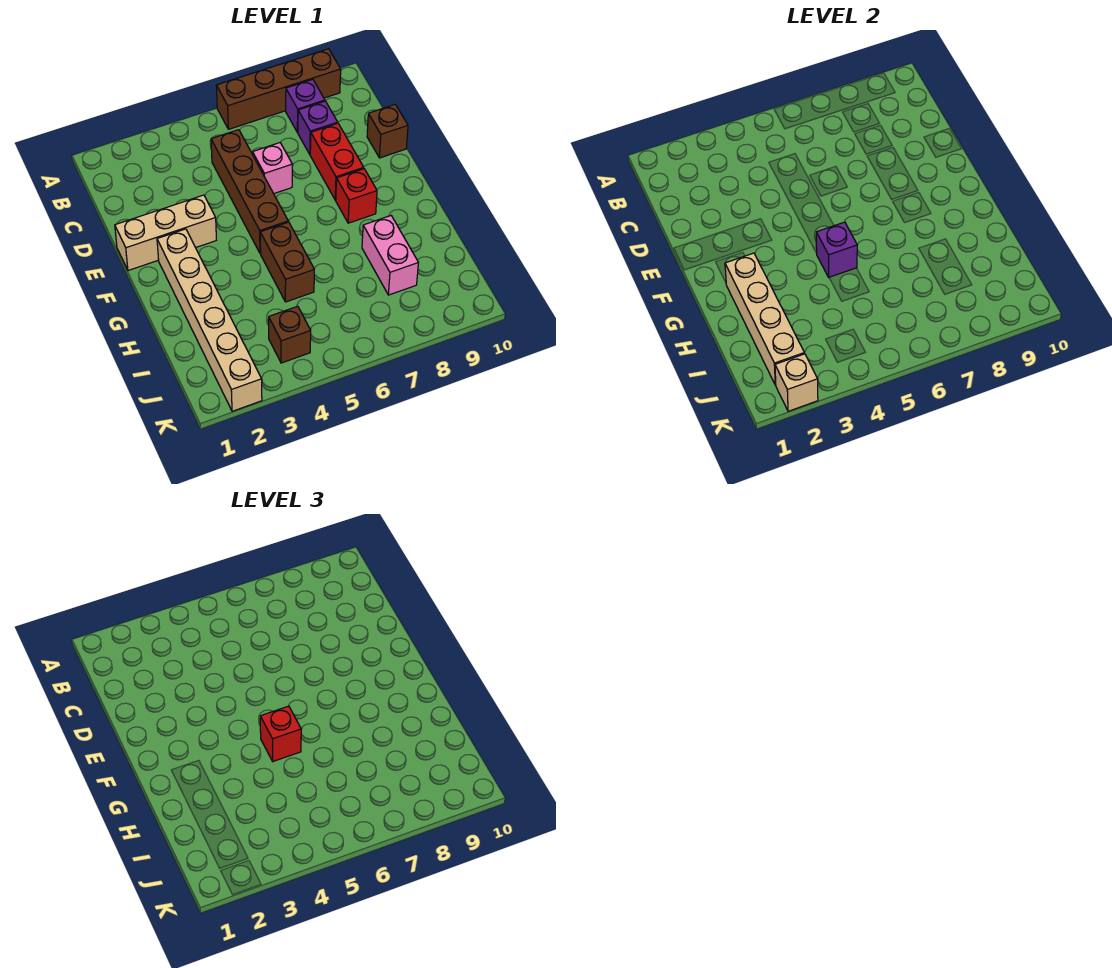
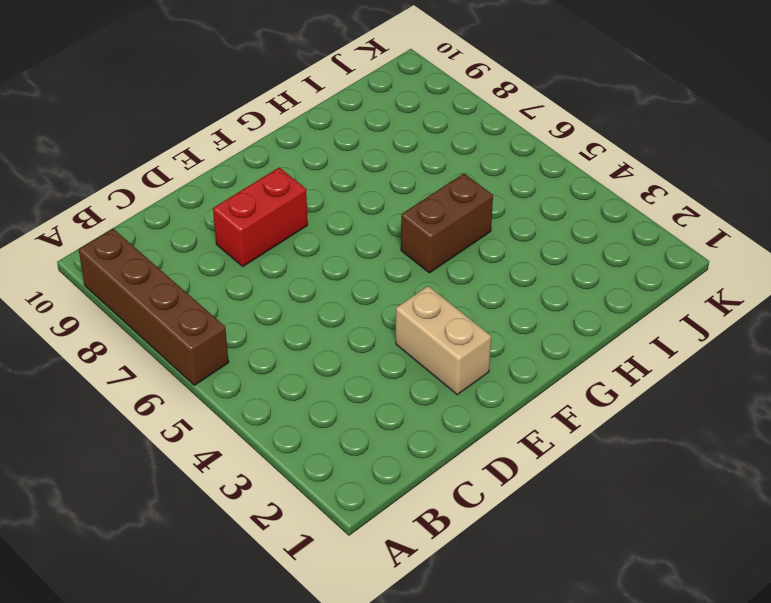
tan brick E2:E3 level 1 -> tan brick E1:E3 level 1
none -> purple brick B8 level 1
none -> brown brick C5:F5 level 1
none -> purple brick C8 level 1

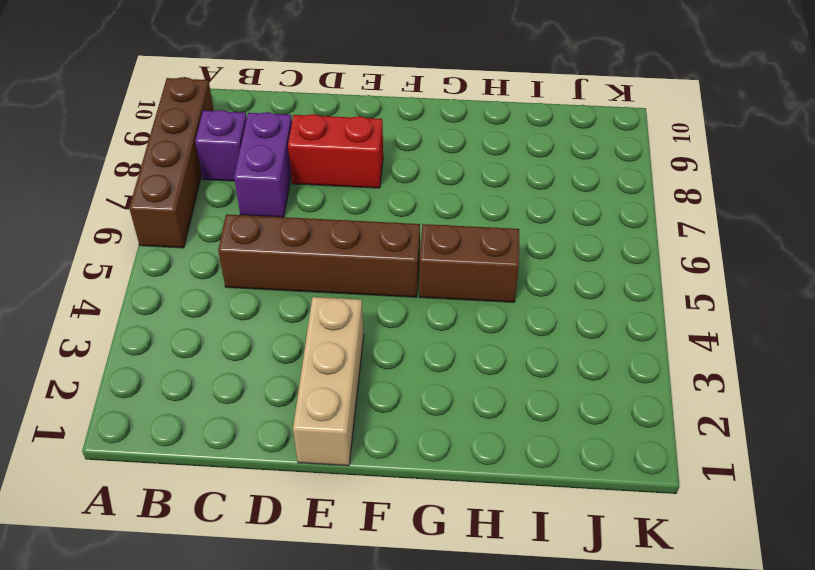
purple brick C7:C8 level 1 -> purple brick C8 level 1
none -> pink brick D6 level 1
none -> brown brick D10 level 1
none -> tan brick F2:K2 level 1

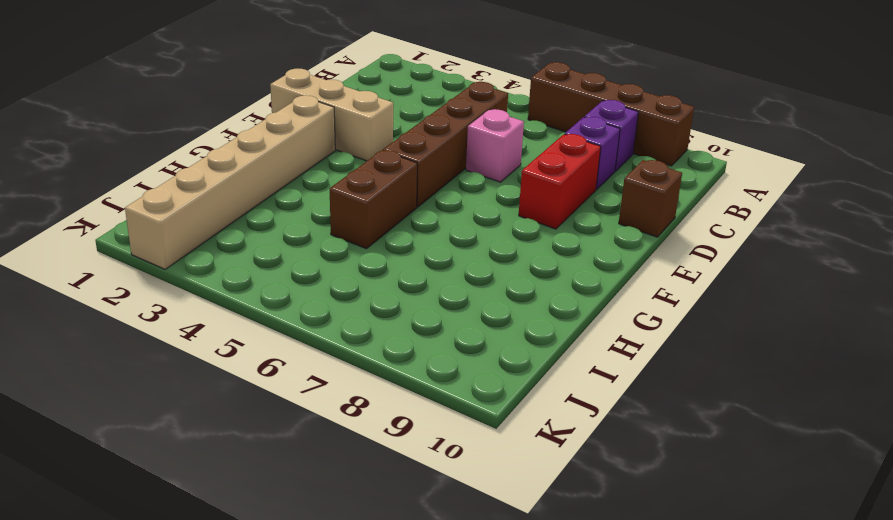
none -> red brick F8 level 1
none -> pink brick H8:I8 level 1
none -> brown brick J4 level 1

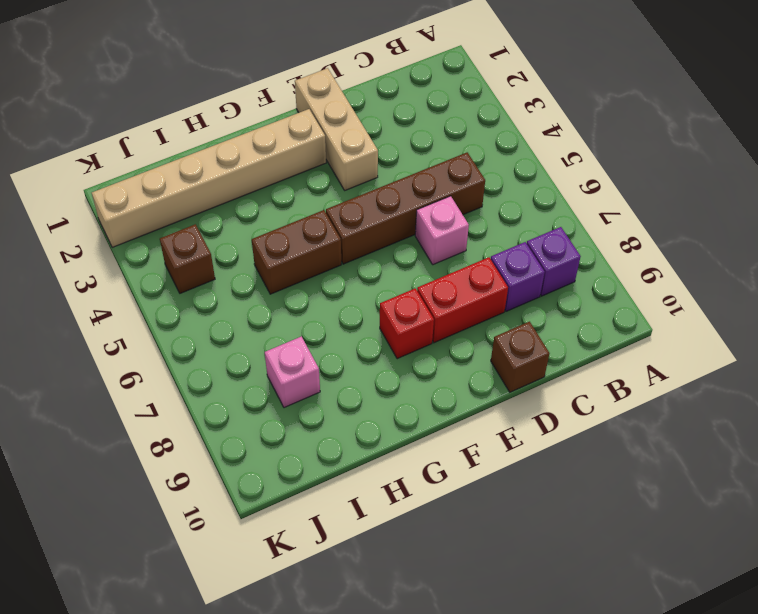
pink brick I8 level 1 -> pink brick H8:I8 level 1
none -> brown brick A6:A9 level 1
none -> tan brick G2:J2 level 2
none -> purple brick G5 level 2

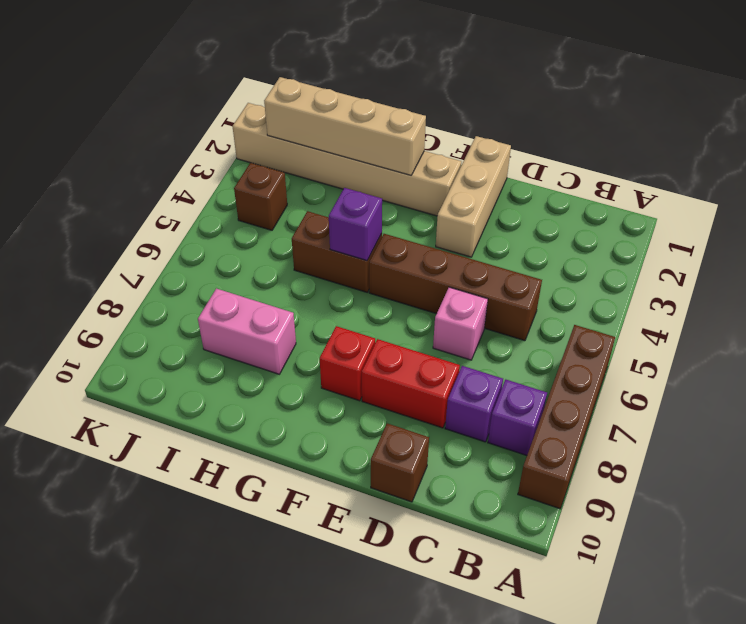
none -> tan brick K2 level 2
none -> red brick G5 level 3

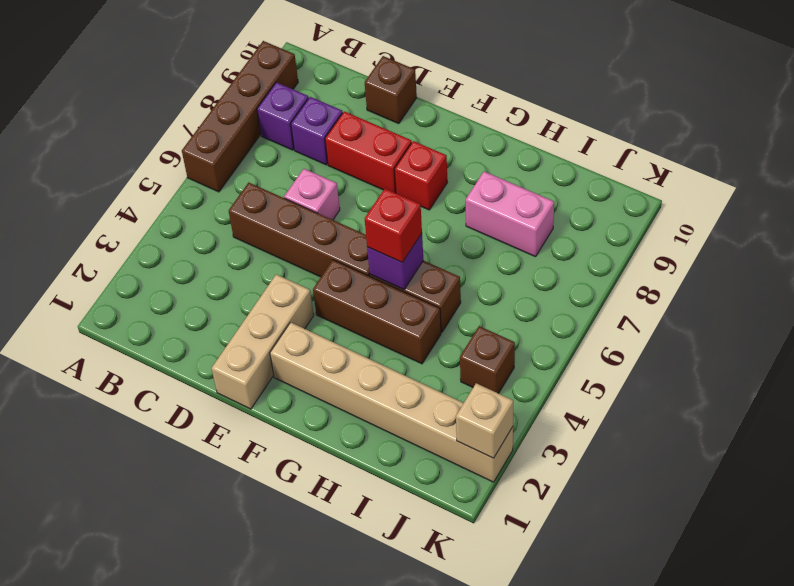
brown brick F4:H4 level 1 -> none
none -> tan brick G2:J2 level 2

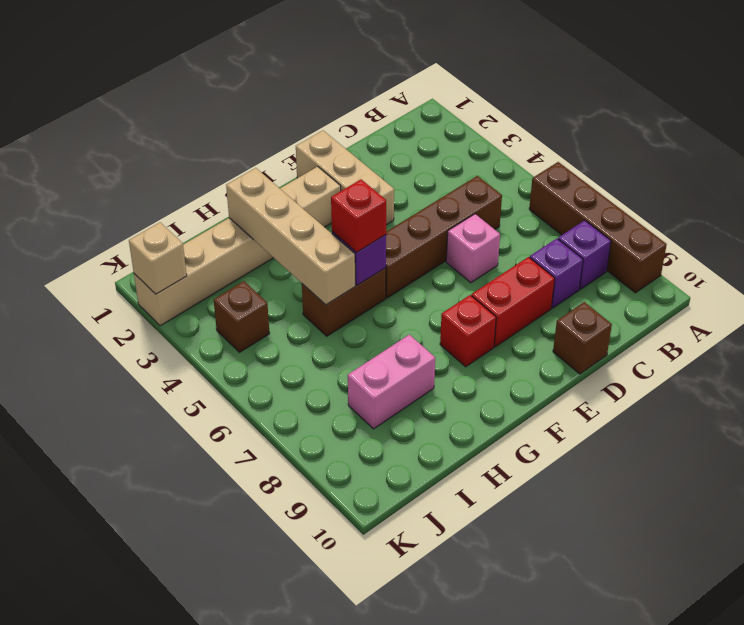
tan brick H2:H5 level 2 -> tan brick G2:J2 level 2

